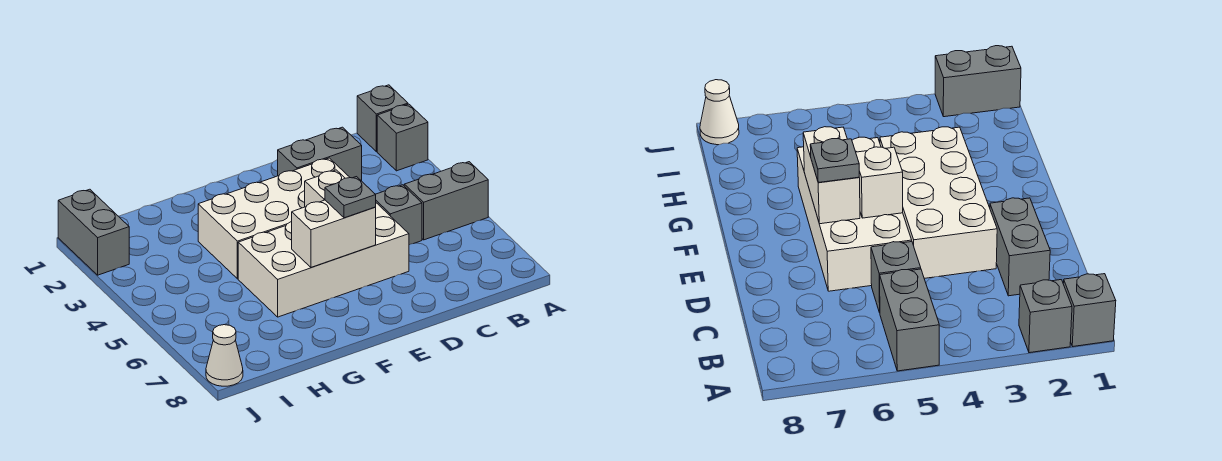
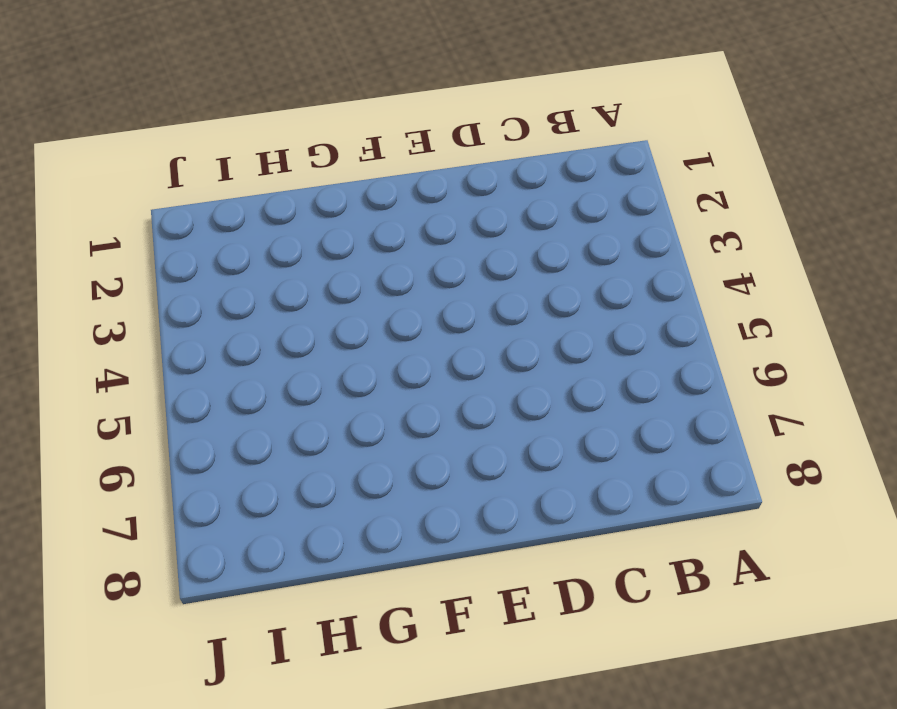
none -> grey brick A1 level 1
none -> grey brick A2 level 1
none -> grey brick A5:B5 level 1

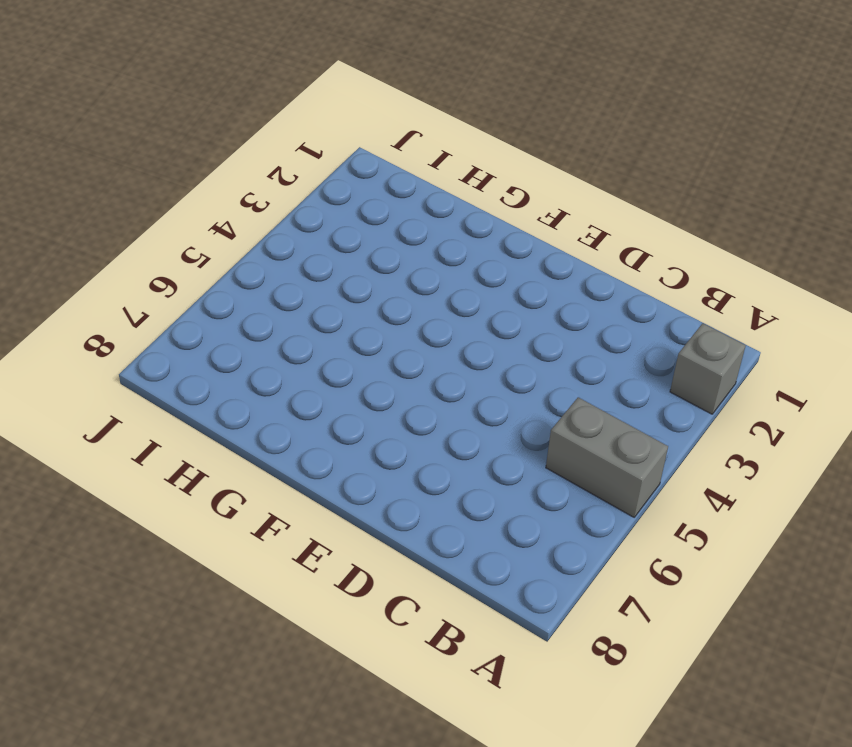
none -> grey brick A1 level 1
none -> grey brick C2:D2 level 1
none -> grey brick C5 level 1

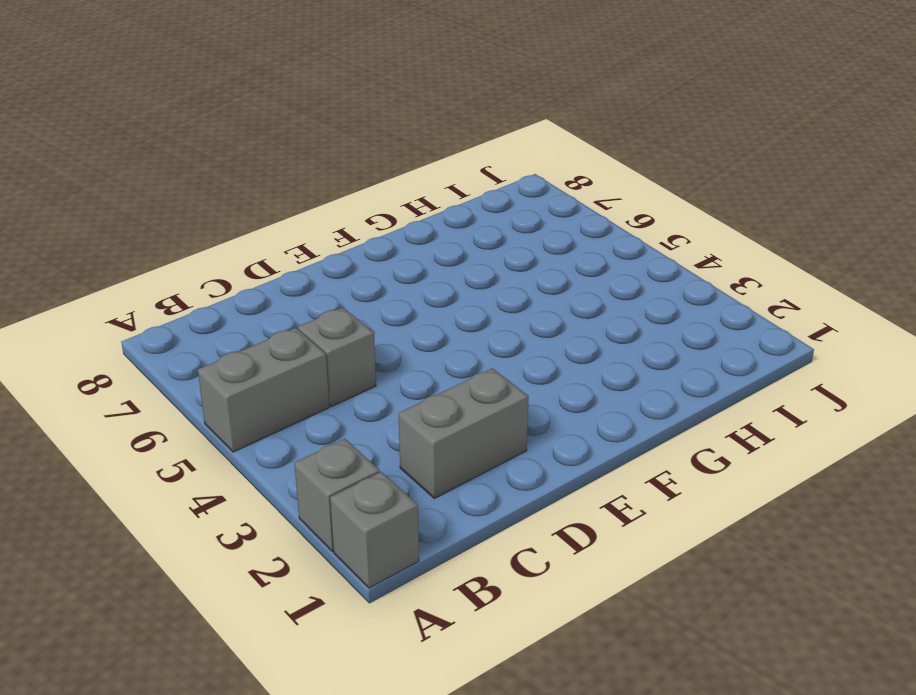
none -> white brick D3:G4 level 1
none -> white brick D5:G6 level 1
none -> grey brick J1:J2 level 1

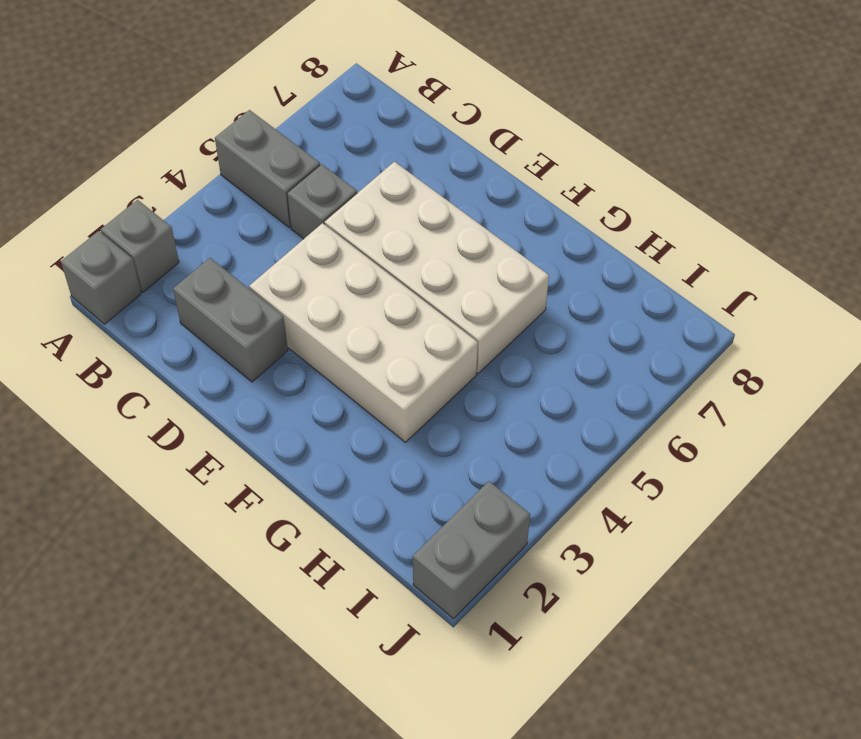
none -> white cone J8 level 1
none -> white brick E5 level 2
none -> white brick E6:F6 level 2

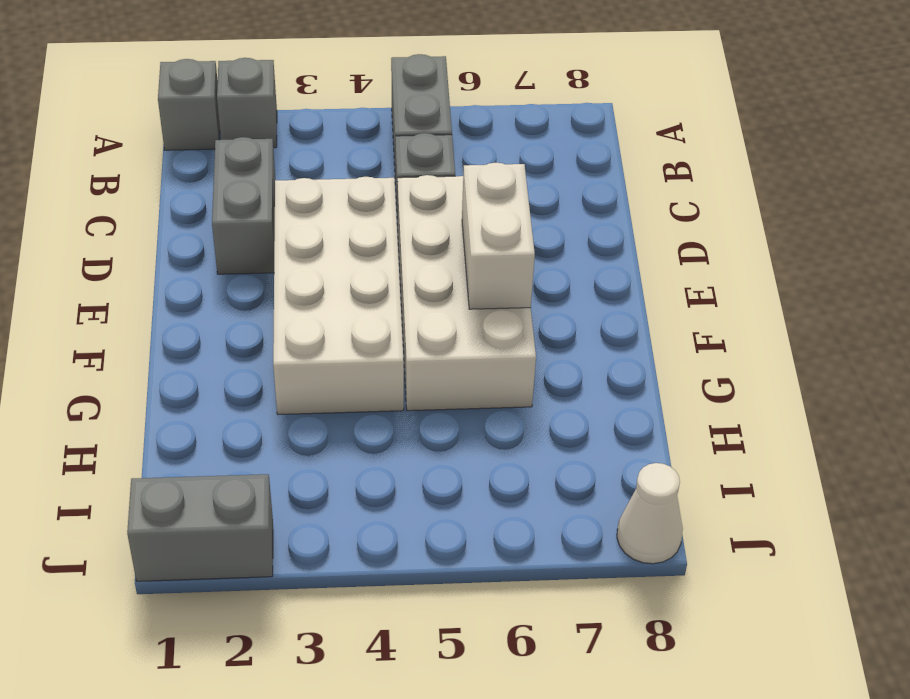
none -> white brick E5 level 2
none -> grey plate E6 level 3

